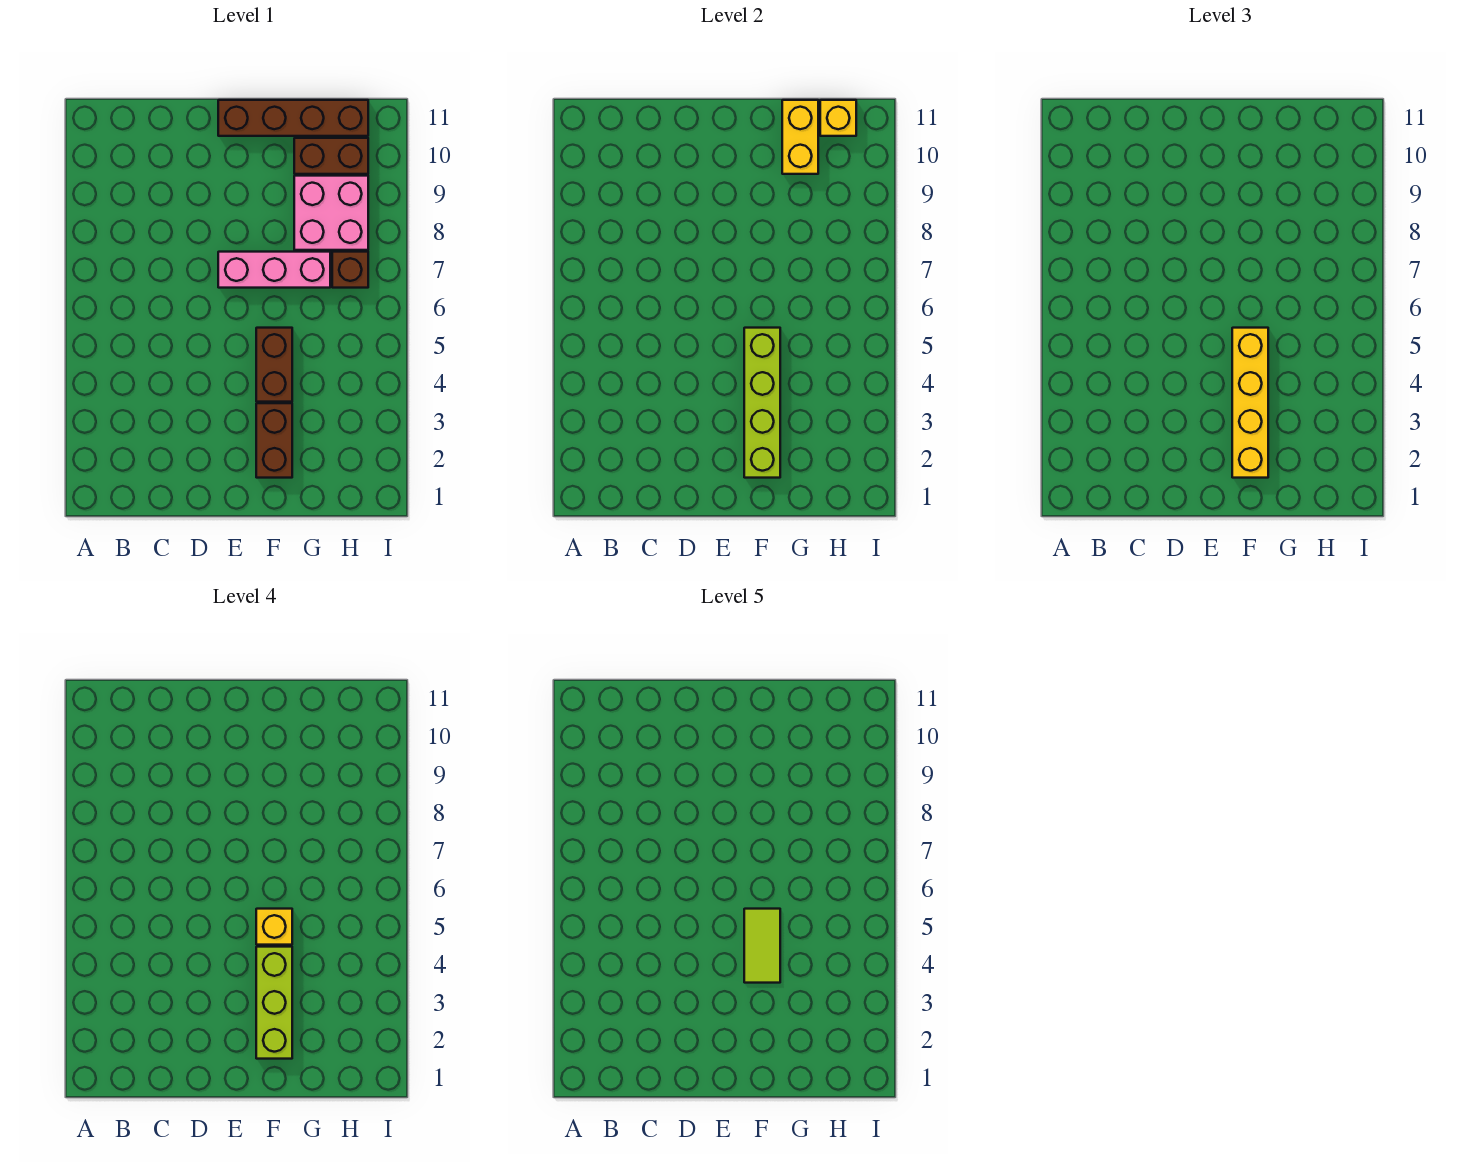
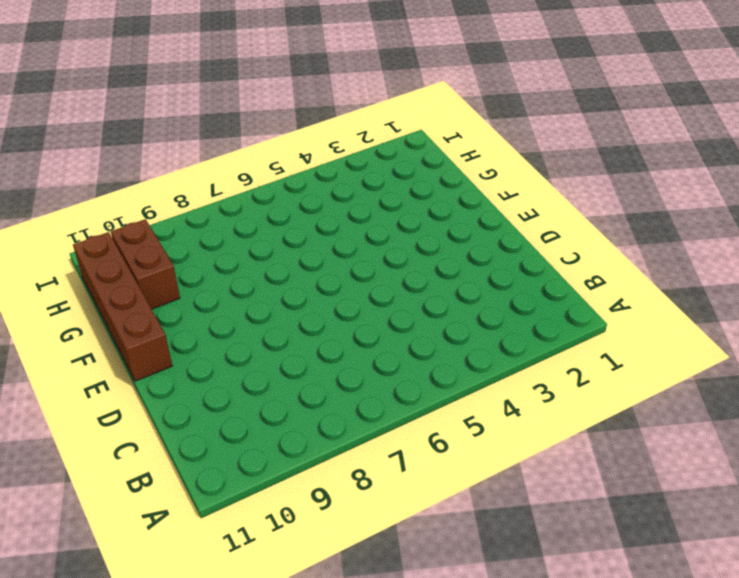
none -> pink brick E7:G7 level 1
none -> brown brick F2:F3 level 1
none -> brown brick F4:F5 level 1

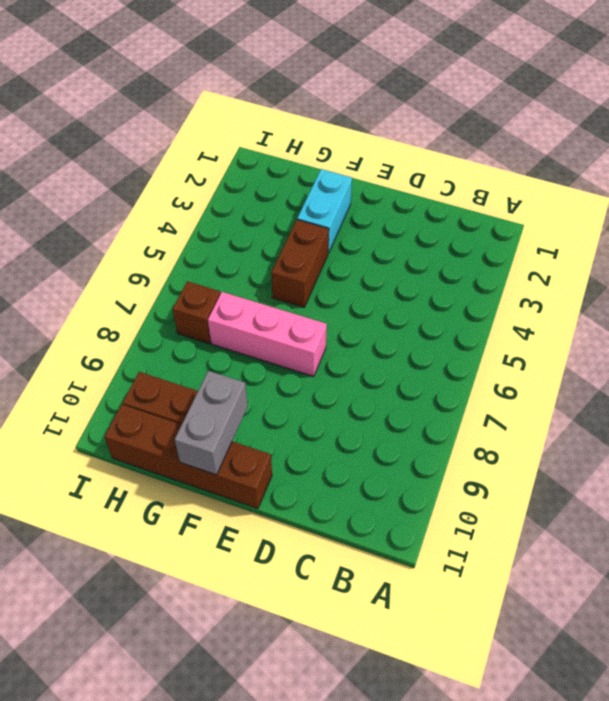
cyan brick F2:F3 level 1 -> brown brick F2:F3 level 1
grey brick F10:F11 level 2 -> none
none -> pink brick G8:H9 level 1
none -> lime brick F2:F5 level 2
none -> yellow brick G10:G11 level 2

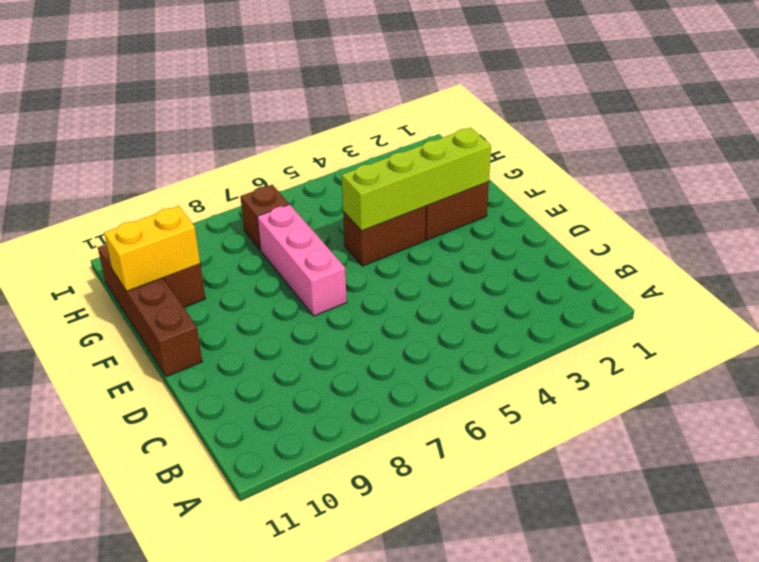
none -> pink brick G8:H9 level 1
none -> yellow brick H11 level 2
none -> yellow brick F2:F5 level 3

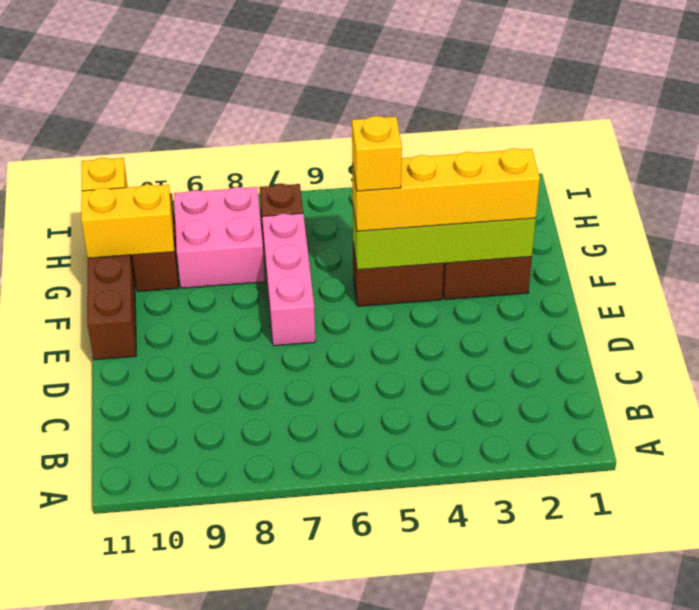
none -> lime brick F2:F4 level 4
none -> lime tile F4:F5 level 5

